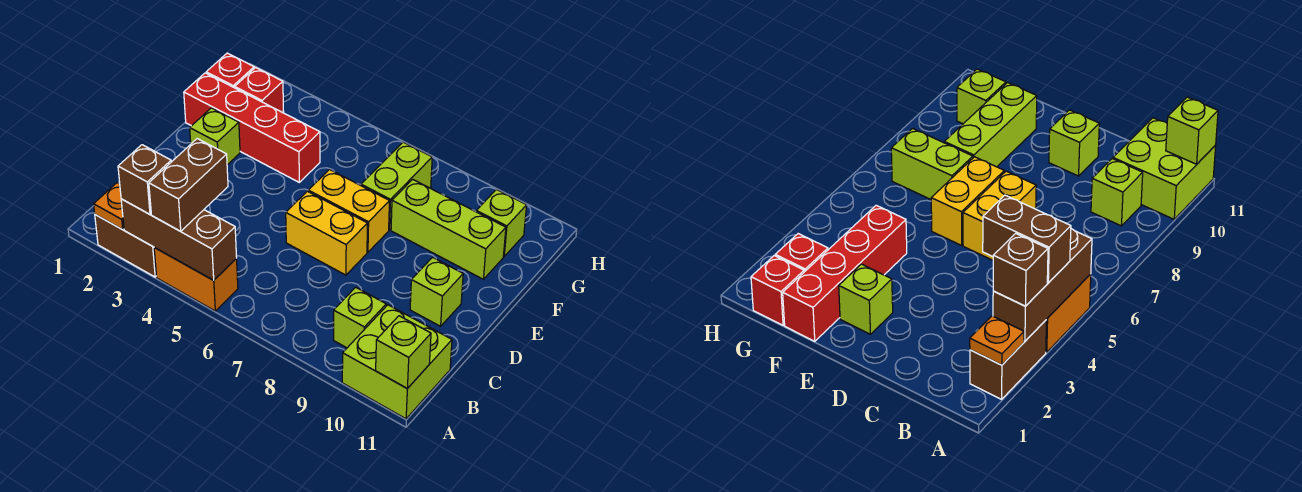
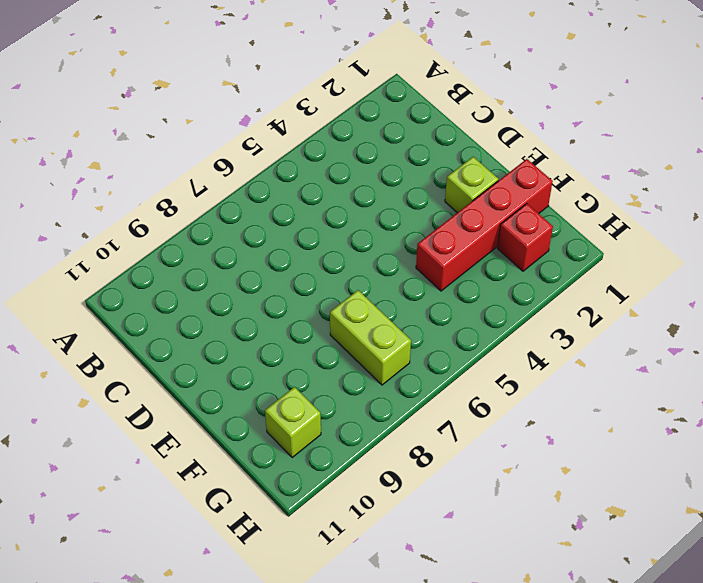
none -> brown brick A2:A3 level 1
none -> orange brick A4:A5 level 1
none -> lime brick A10:B11 level 1

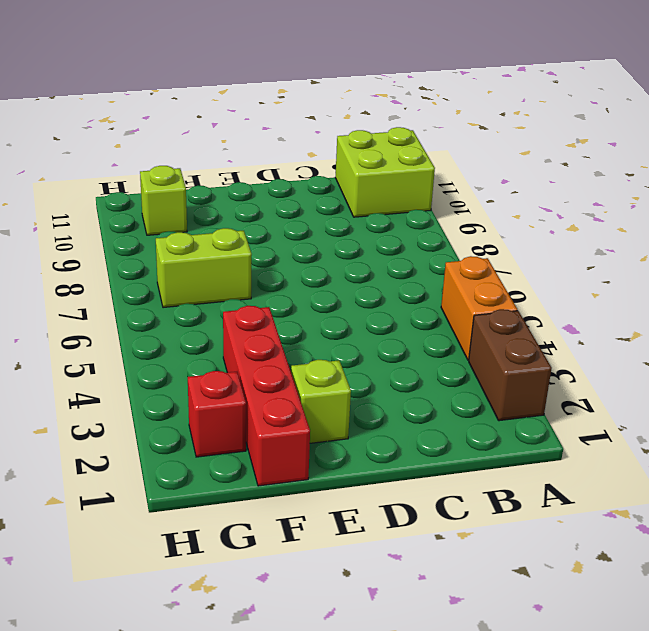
none -> lime brick B9 level 1
none -> yellow brick D6:D7 level 1
none -> lime brick D10 level 1

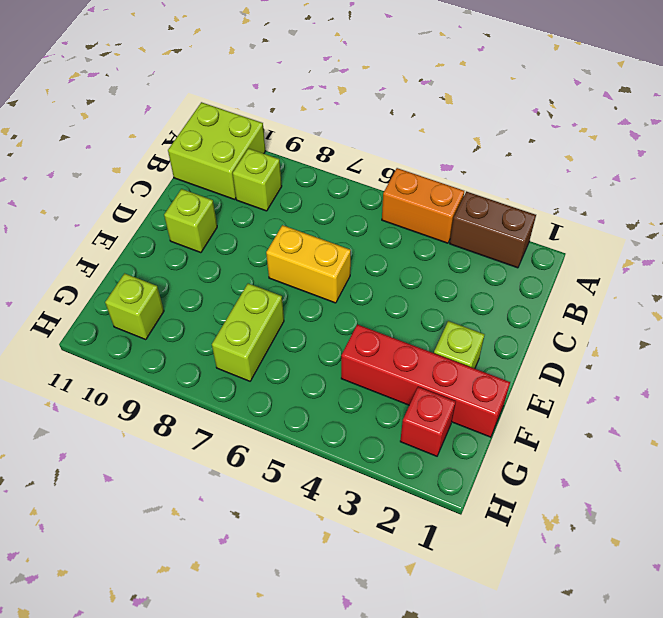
none -> yellow brick E6:E7 level 1
none -> lime brick F8:F10 level 1
none -> red brick G1 level 1

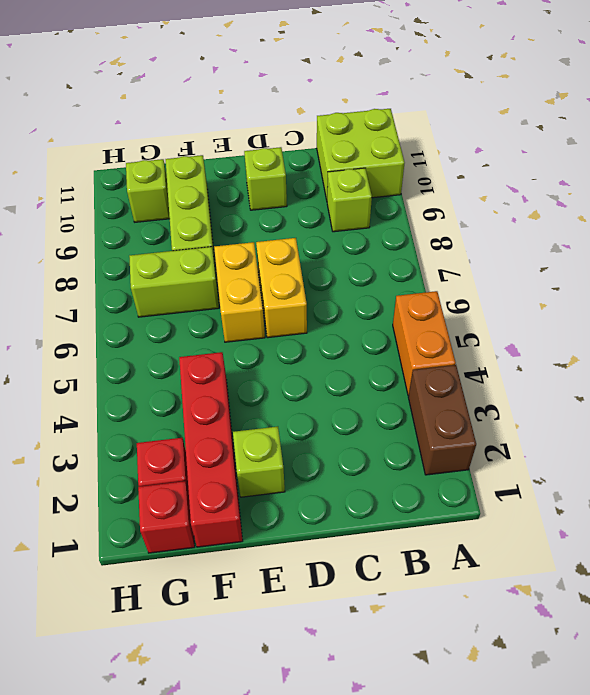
none -> orange plate A2 level 2
none -> brown brick A3:A5 level 2
none -> lime brick A11 level 2

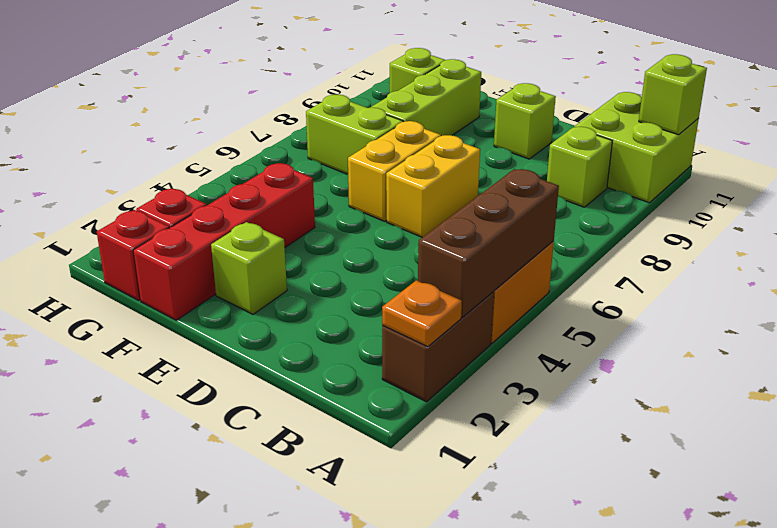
none -> brown brick A3 level 3
none -> brown brick A4:B4 level 3

